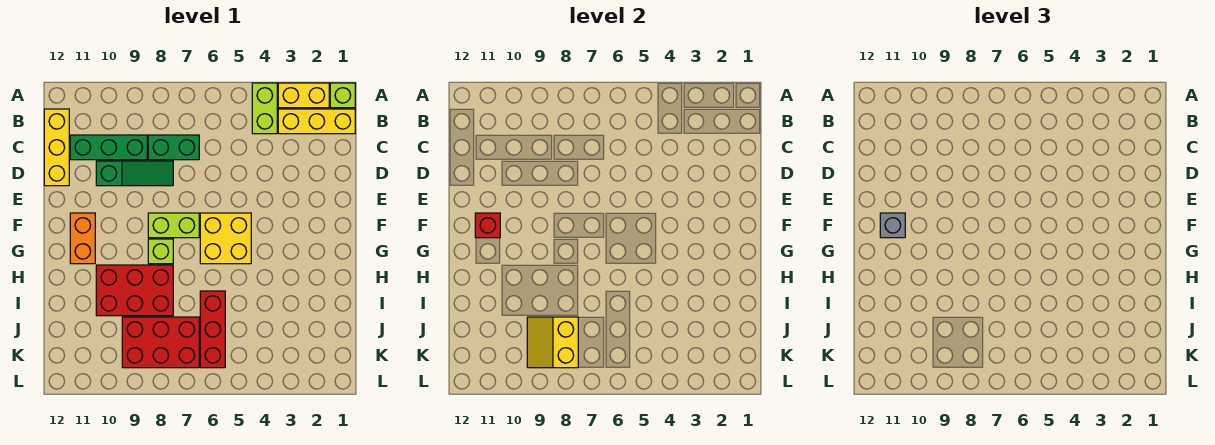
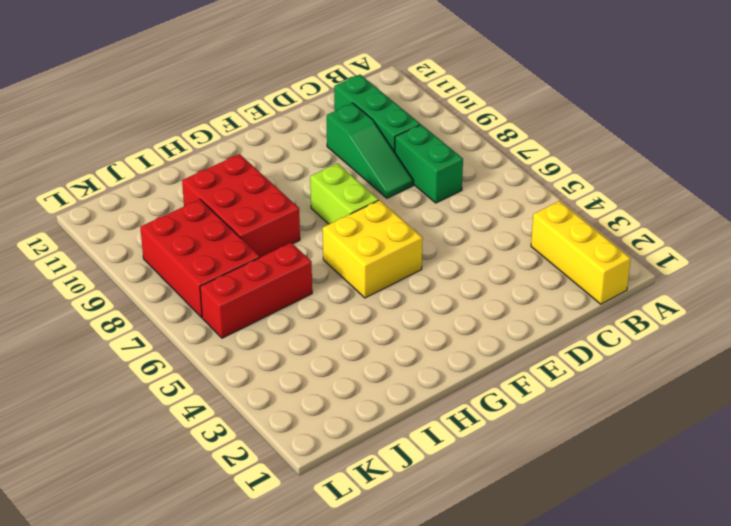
none -> lime brick A1 level 1
none -> yellow brick A2:A3 level 1
none -> lime brick A4:B4 level 1

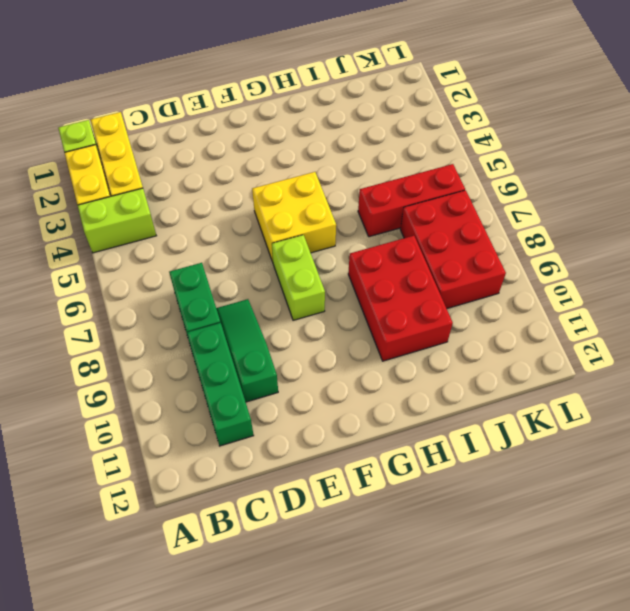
none -> yellow brick B12:D12 level 1
none -> orange brick F11:G11 level 1
none -> lime brick G8 level 1

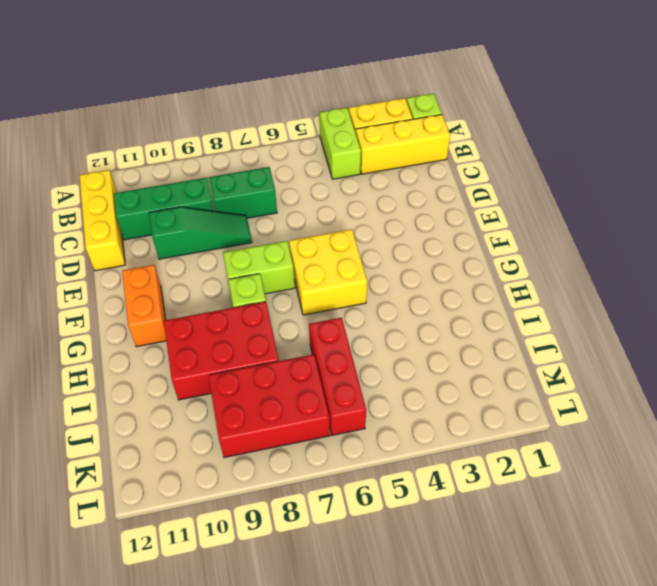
none -> red brick F11 level 2
none -> yellow slope J8:K9 level 2 top 8
none -> grey brick F11 level 3

